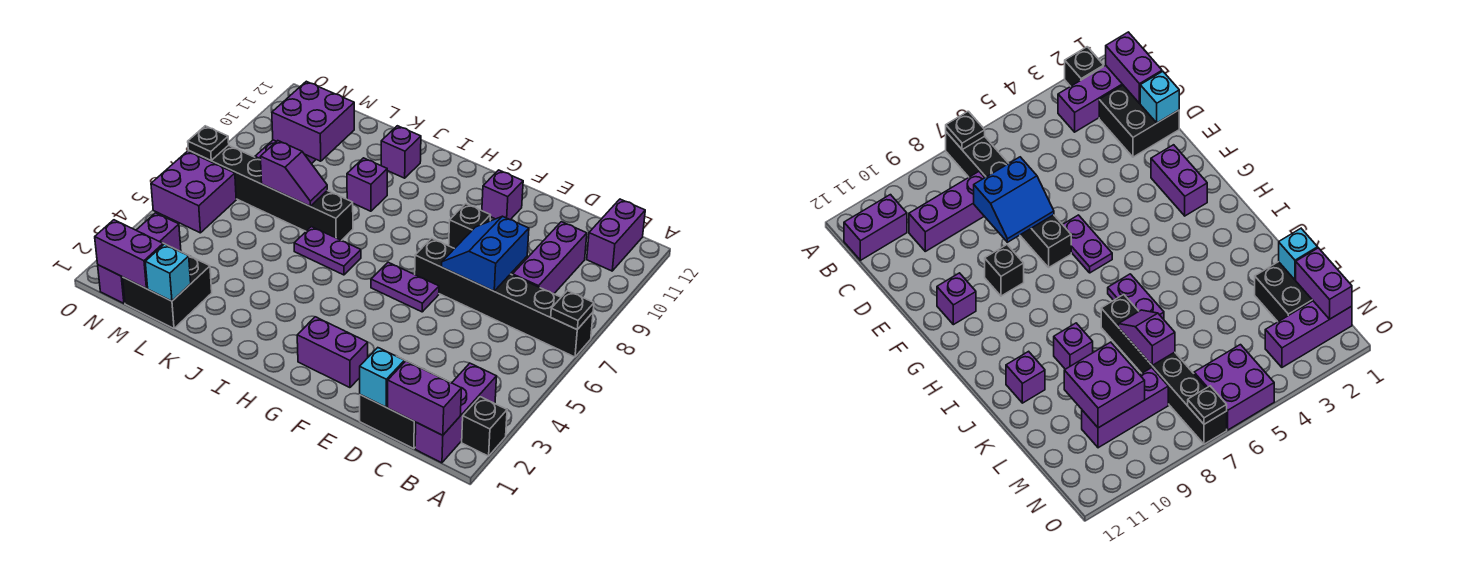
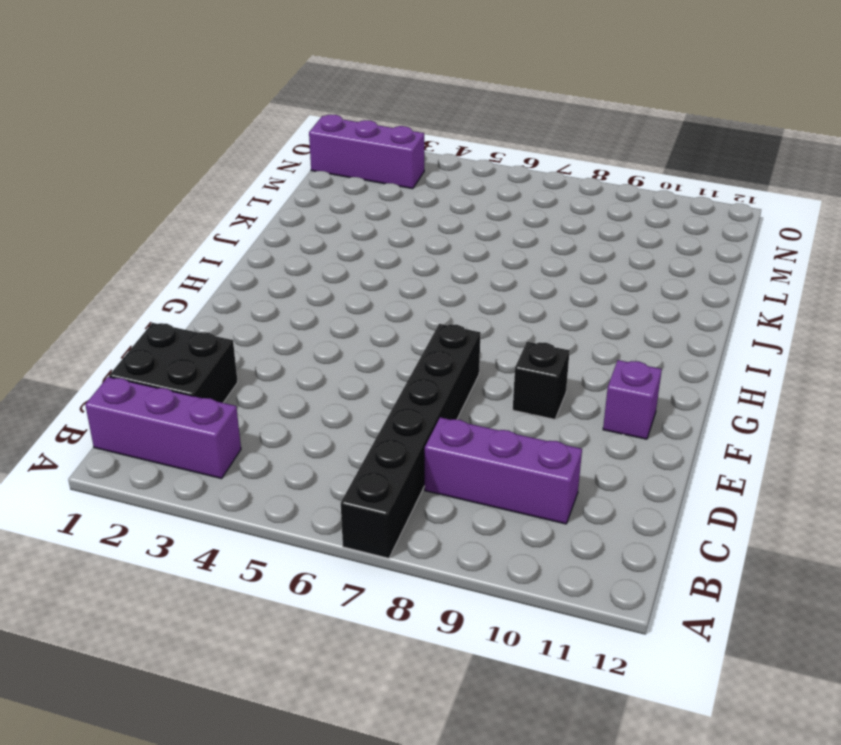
none -> black brick A2 level 1
none -> purple brick B11:B12 level 1
none -> purple brick F2:G2 level 1

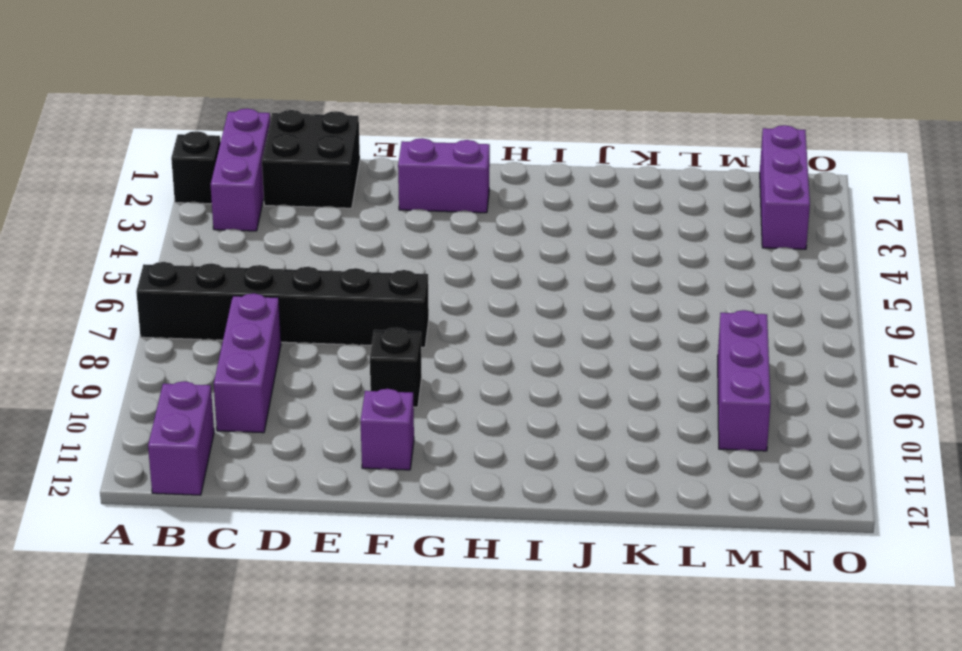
none -> purple plate F6:G6 level 1
none -> purple plate I6:J6 level 1
none -> black brick J7:O7 level 1

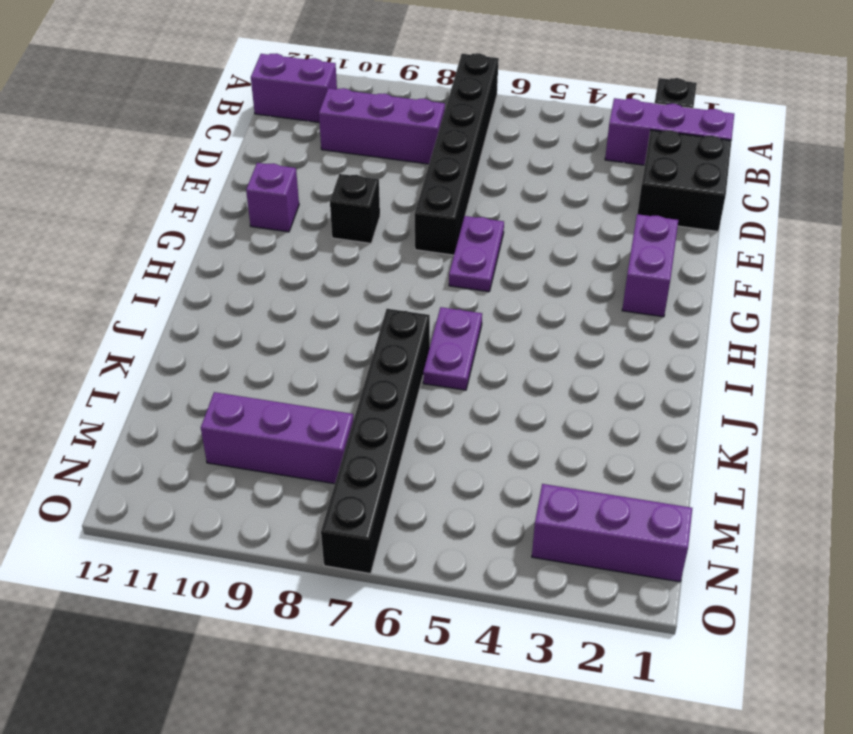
none -> purple brick J9 level 1
none -> purple brick J11 level 1
none -> black brick L1:M2 level 1

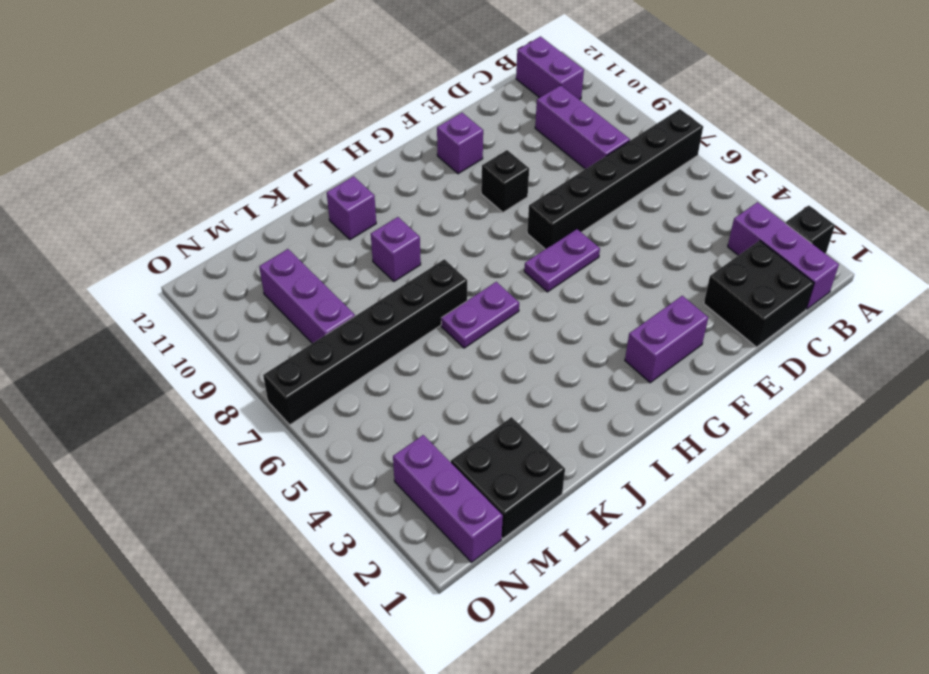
none -> purple brick N5:O6 level 1
none -> black plate A7 level 2
none -> purple brick B1:C1 level 2

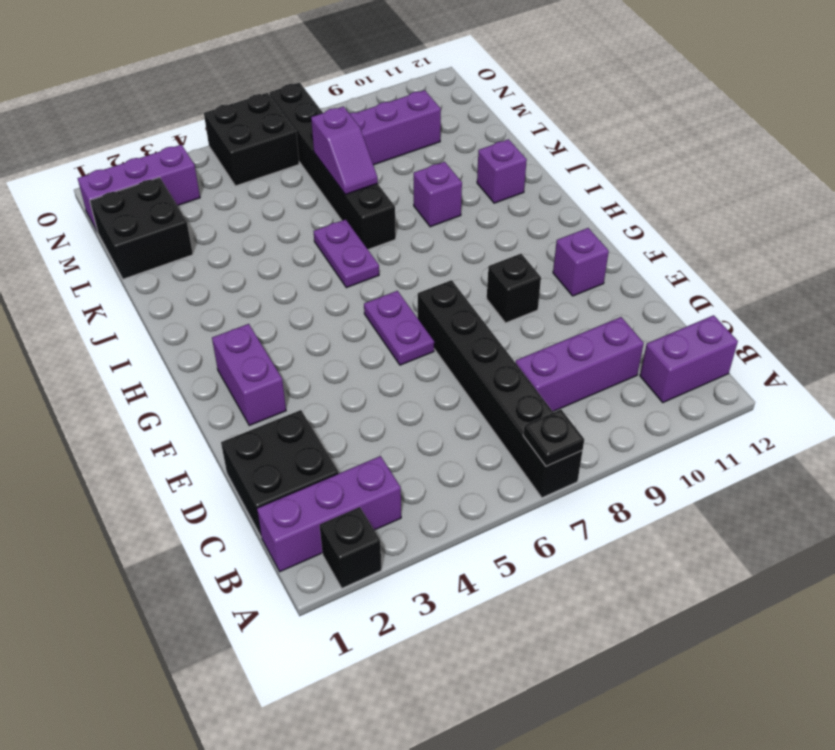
black brick N5:O6 level 1 -> purple brick N5:O6 level 1
none -> purple brick B1:C1 level 2
none -> cyan brick D1 level 2
none -> blue slope D7:E8 level 2 top D

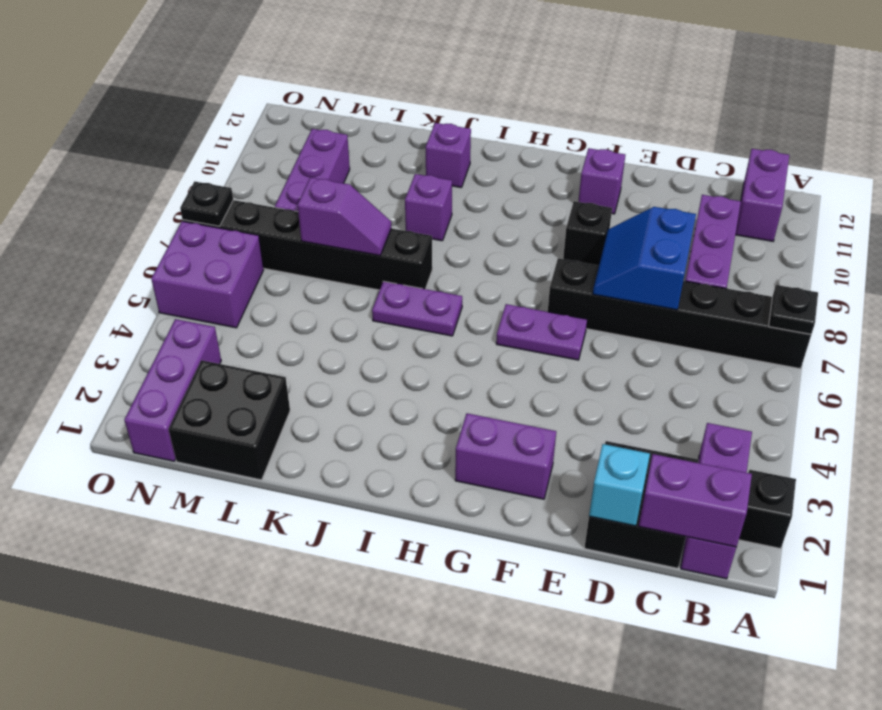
none -> cyan brick L1 level 2
none -> purple brick L9:M10 level 2
none -> purple brick M1:N1 level 2

